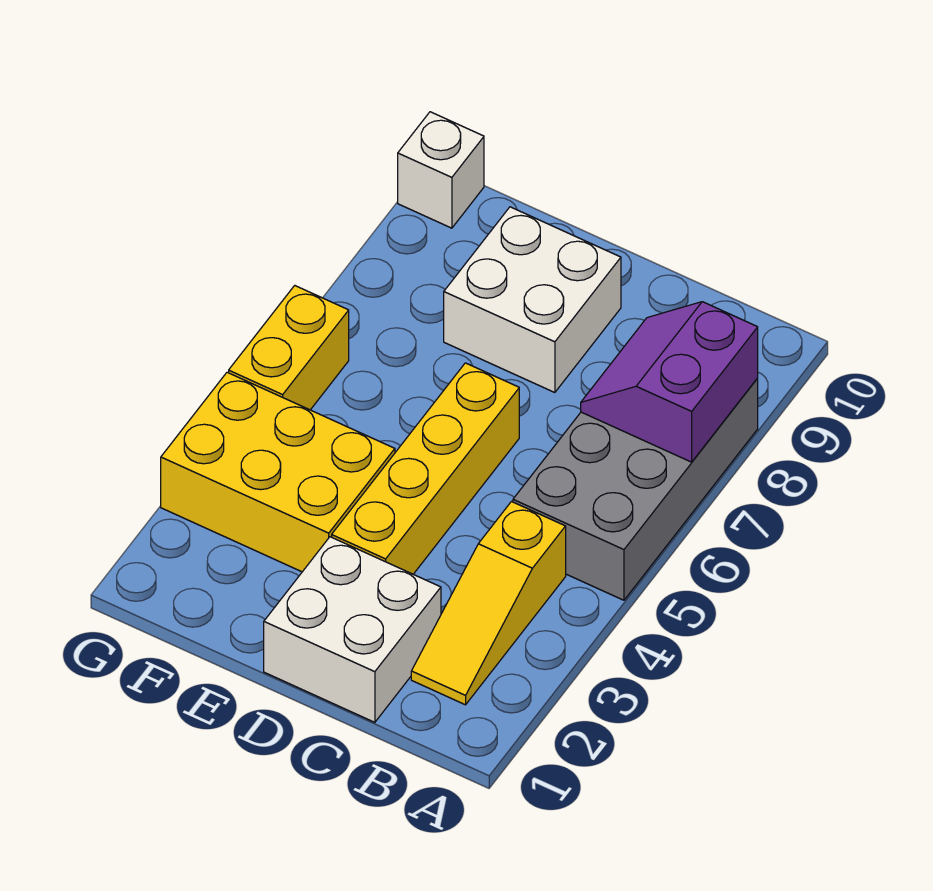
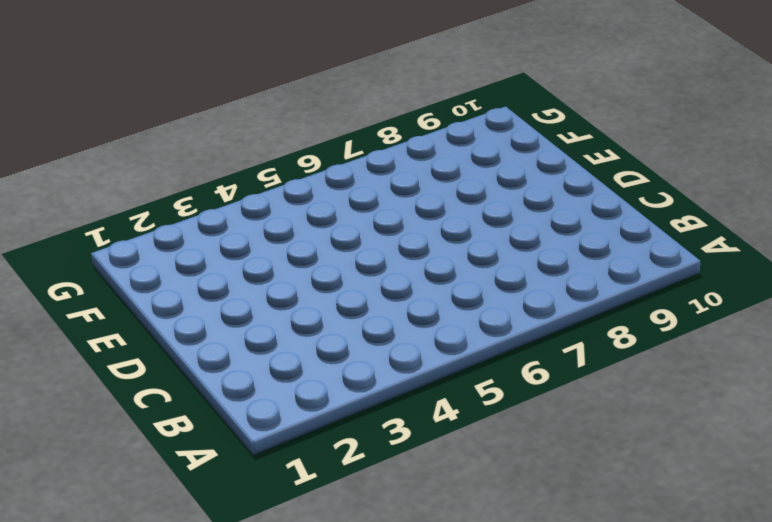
none -> grey brick A5:B8 level 1
none -> yellow slope B2:B4 level 1 top 4

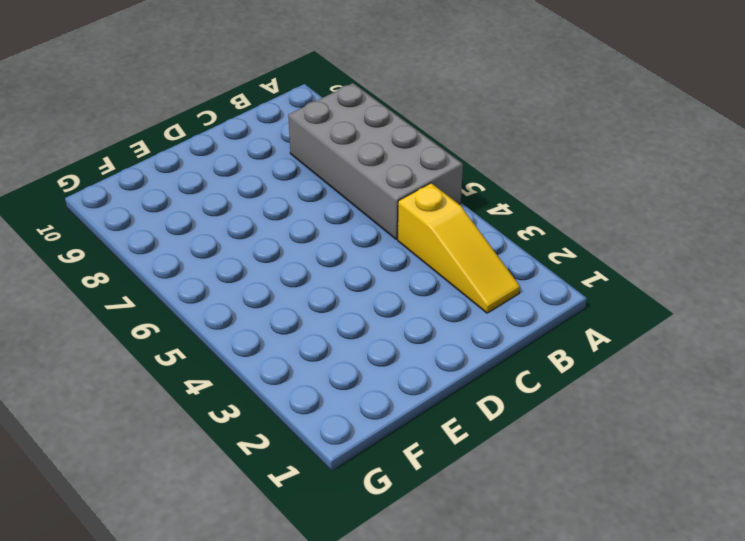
none -> white brick C1:D2 level 1
none -> yellow brick D3:D6 level 1

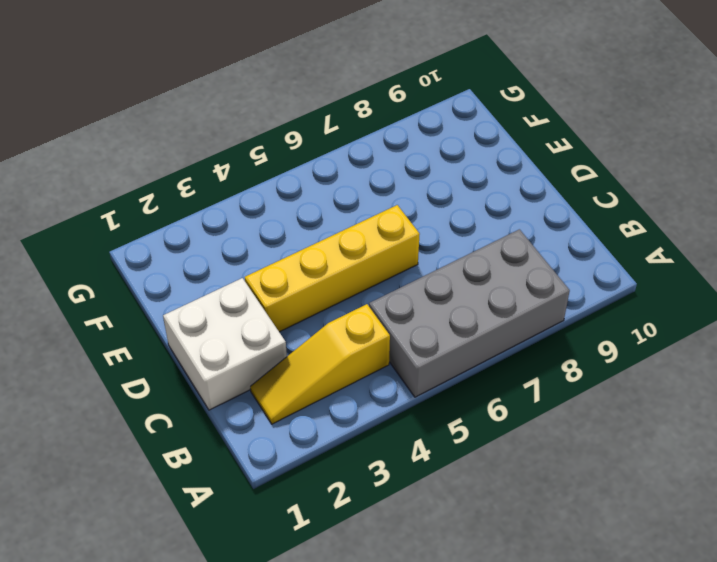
none -> white brick D8:E9 level 1
none -> yellow brick E3:G4 level 1

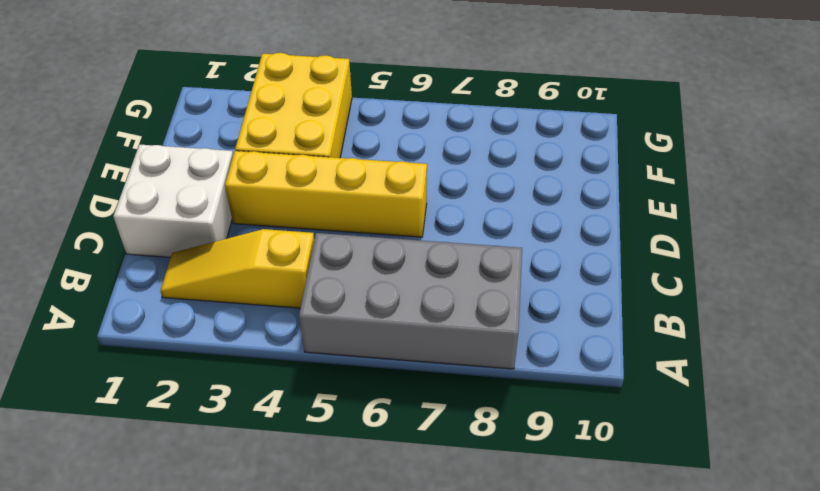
none -> white brick D8:E9 level 1
none -> yellow brick G5:G6 level 1

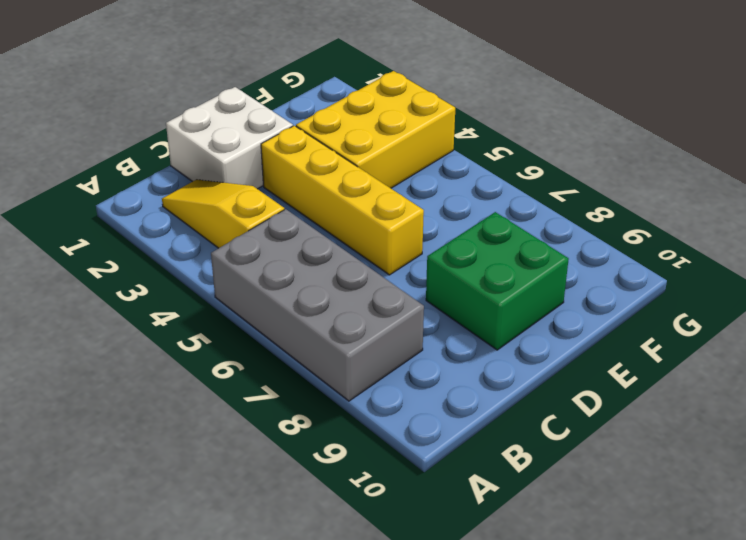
green brick D8:E9 level 1 -> white brick D8:E9 level 1
none -> yellow brick G5:G6 level 1
none -> white brick G10 level 1

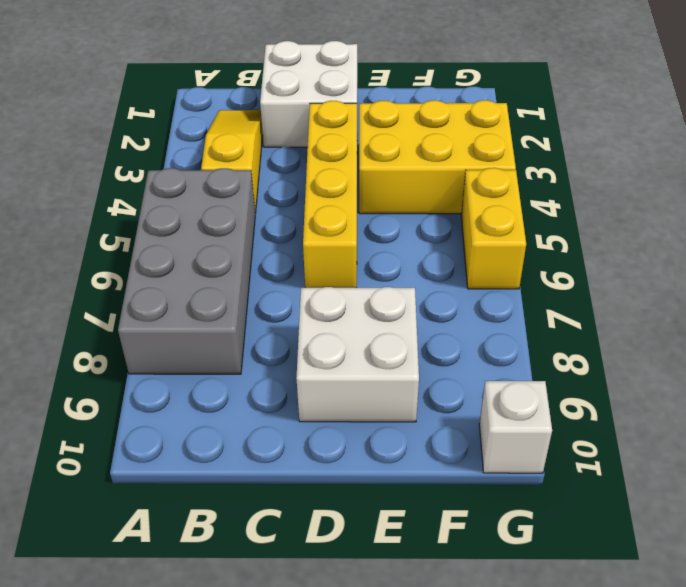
none -> purple slope A7:B8 level 2 top A

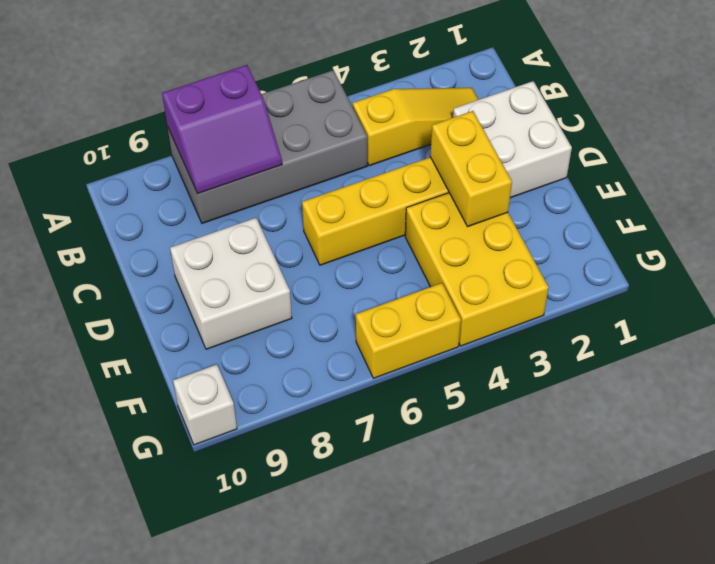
yellow brick D3:E3 level 2 -> none

